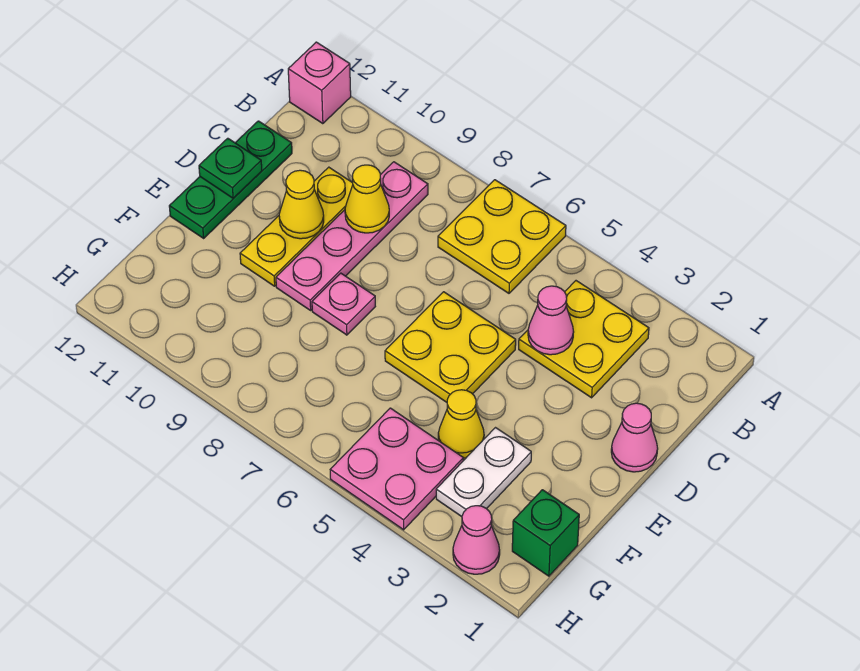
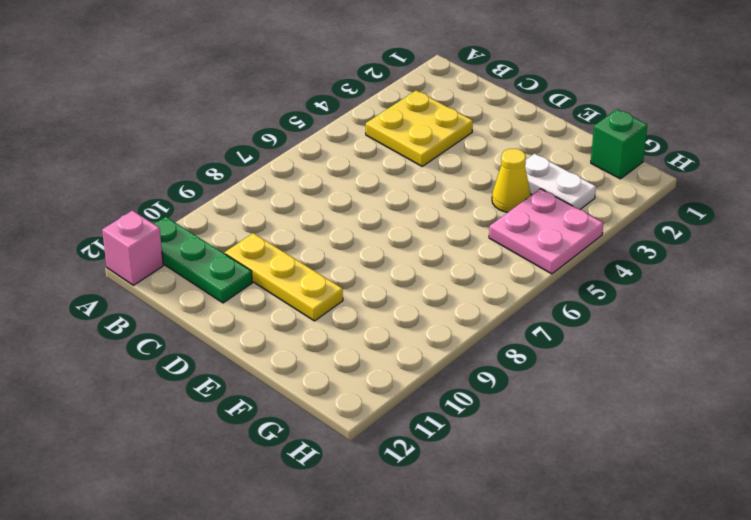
green plate A11:C11 level 1 -> green plate C12:E12 level 1
none -> yellow plate A6:B7 level 1
none -> pink plate B9:E9 level 1
none -> pink cone D1 level 1

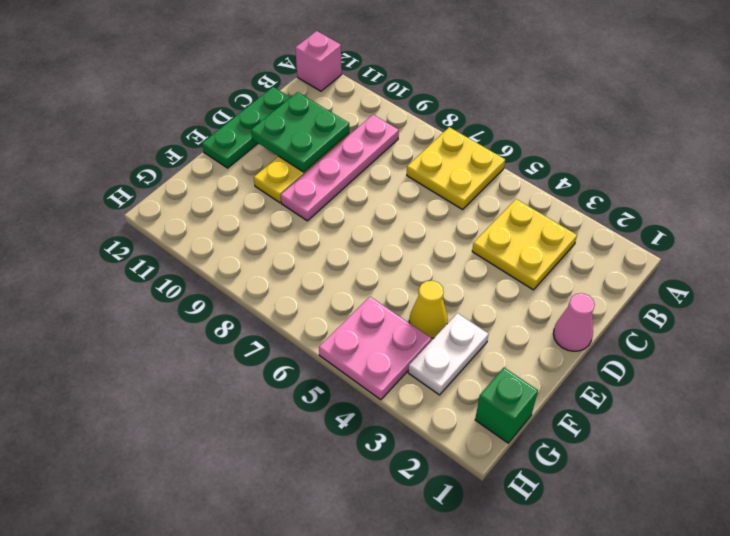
green plate C10:D11 level 2 -> yellow cone D10 level 2
none -> yellow plate D5:E6 level 1
none -> pink plate E8 level 1
none -> pink cone H2 level 1

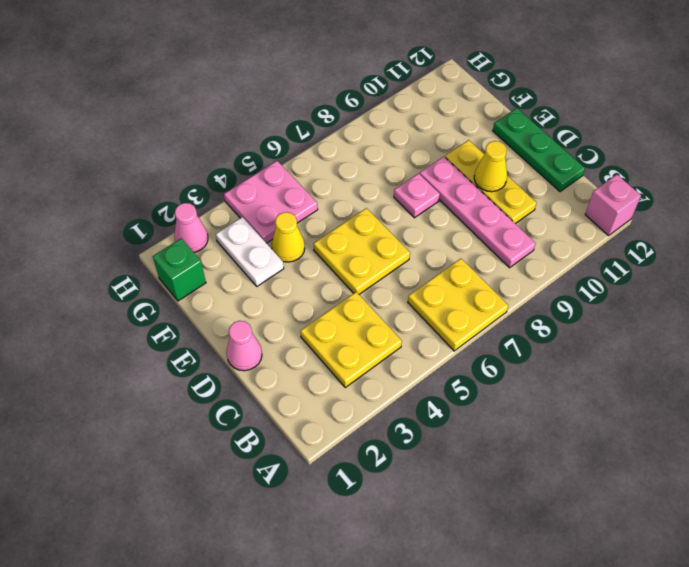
none -> pink cone C4 level 2
none -> yellow cone C9 level 2
none -> green plate D12 level 2

